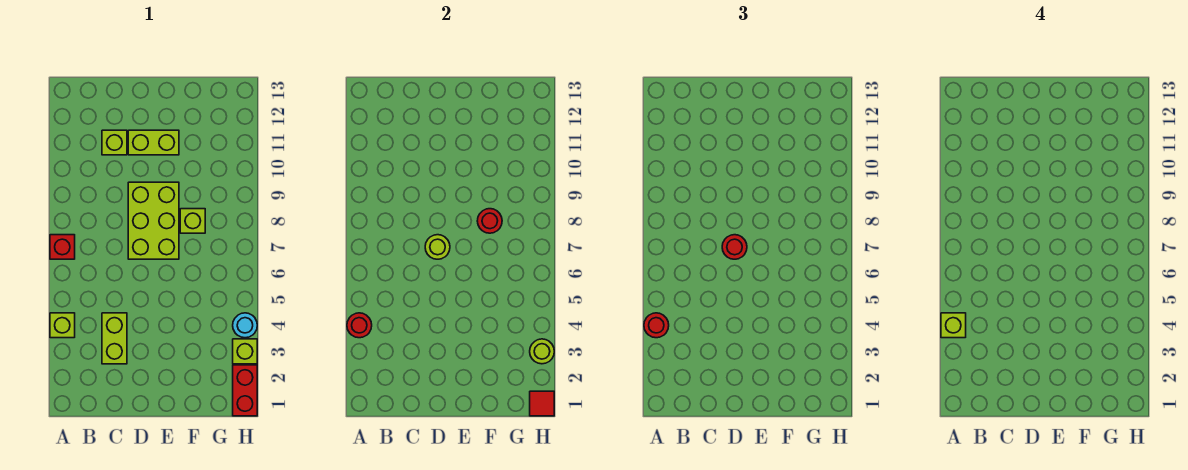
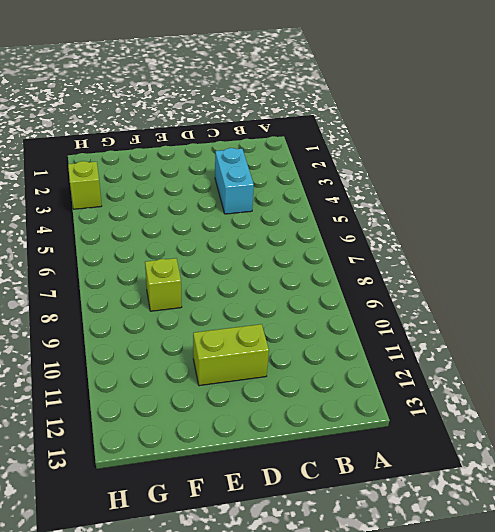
cyan brick C3:C4 level 1 -> lime brick C3:C4 level 1
none -> lime brick A4 level 1
none -> red brick A7 level 1
none -> lime brick C11 level 1

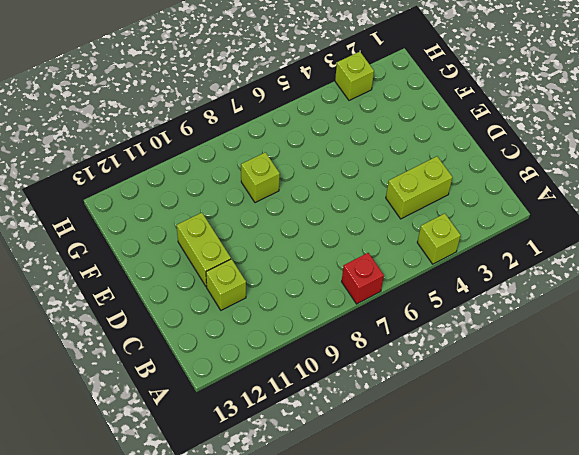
none -> lime brick D7:E9 level 1
none -> red brick H1:H2 level 1
none -> cyan round brick H4 level 1

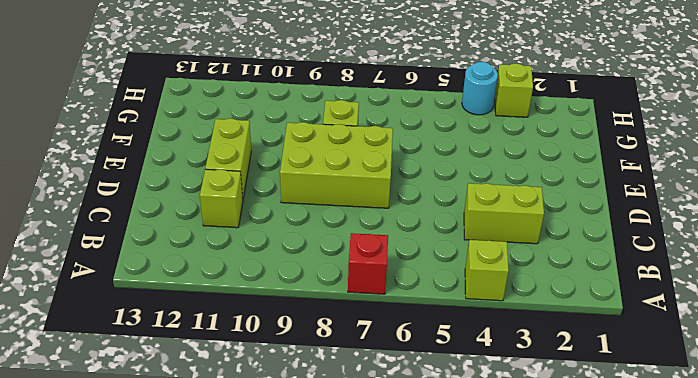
none -> red brick H1:H2 level 1
none -> red round brick A4 level 2
none -> lime round brick D7 level 2

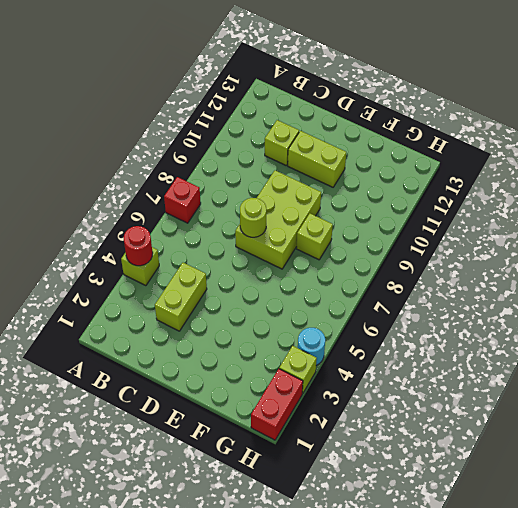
none -> red round brick F8 level 2
none -> red tile H1 level 2
none -> lime round brick H3 level 2

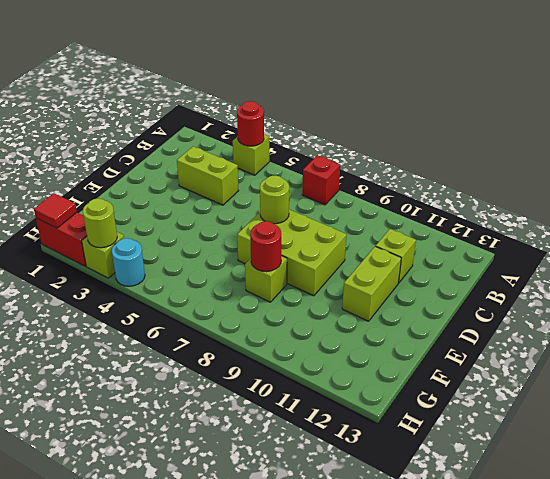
none -> red round brick A4 level 3
none -> red round brick D7 level 3
none -> lime brick A4 level 4

